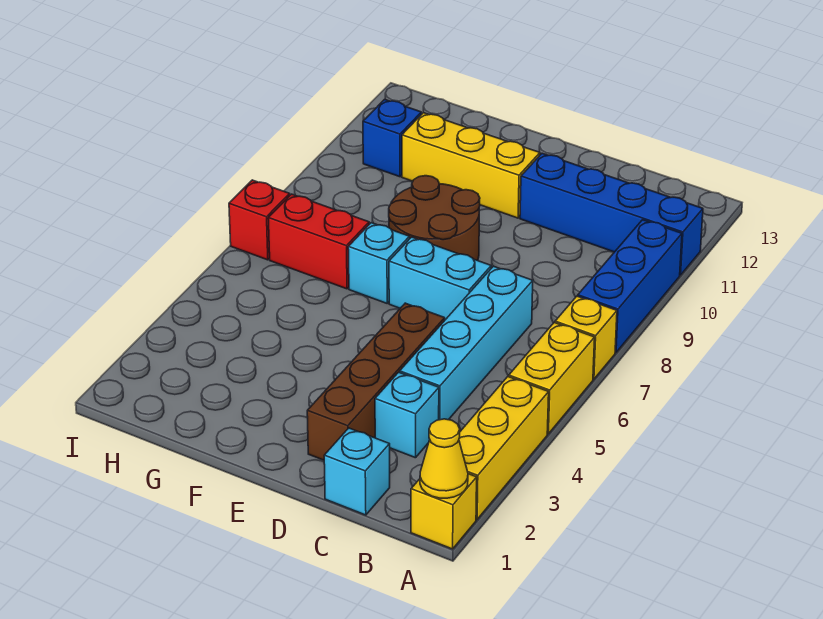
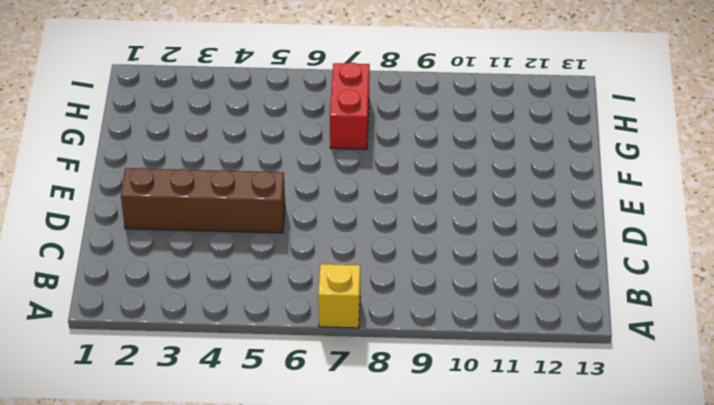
none -> yellow brick A1 level 1
none -> yellow brick A2:A4 level 1
none -> yellow brick A5:A6 level 1

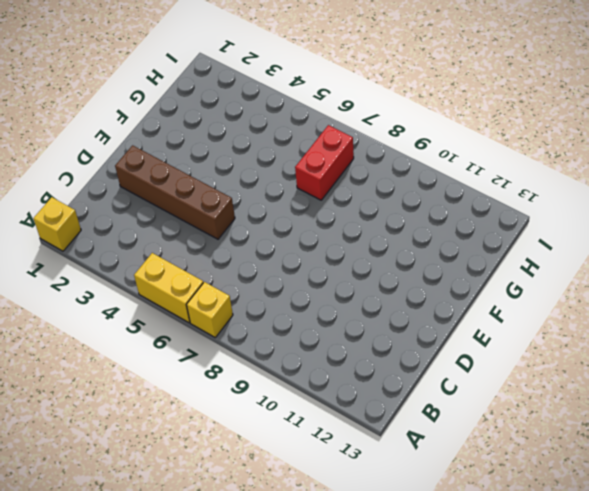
none -> yellow brick A2:A4 level 1
none -> blue brick A8:A10 level 1
none -> blue brick A11:D11 level 1

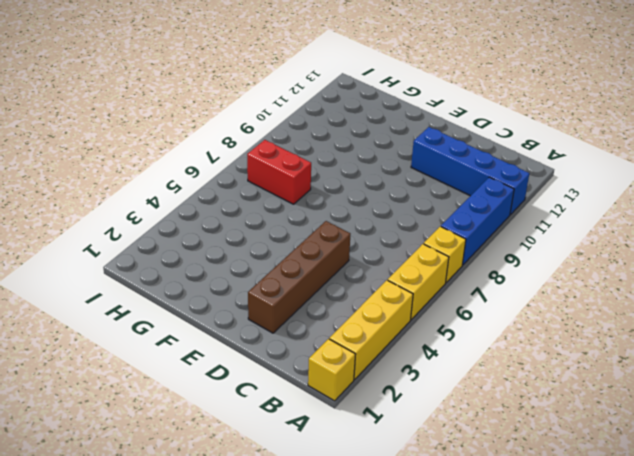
none -> cyan brick C1 level 1
none -> cyan brick C3 level 1
none -> cyan brick C4:C7 level 1

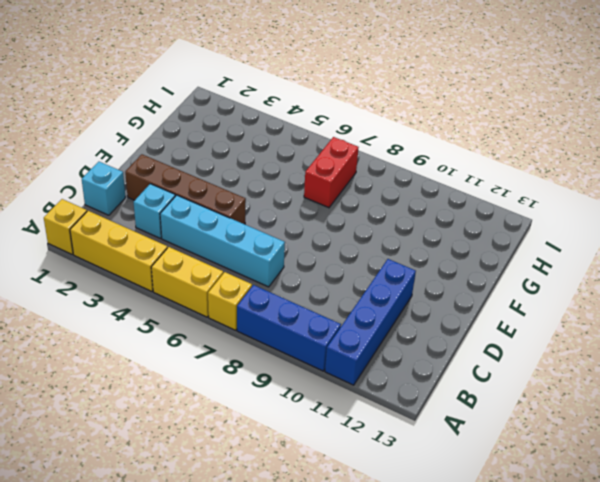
none -> cyan brick D7:E7 level 1
none -> brown round brick E8:F9 level 1
none -> yellow brick E11:G11 level 1

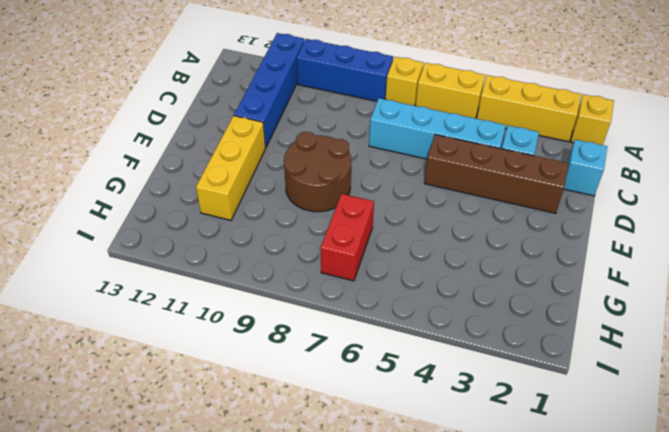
none -> cyan brick D7:E7 level 1
none -> cyan brick F7 level 1
none -> blue brick H11 level 1

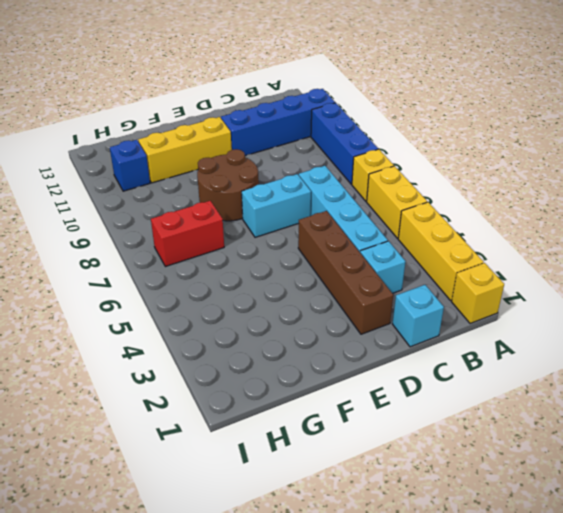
none -> cyan brick F7 level 1
none -> red brick I7 level 1
none -> yellow cone A1 level 2

